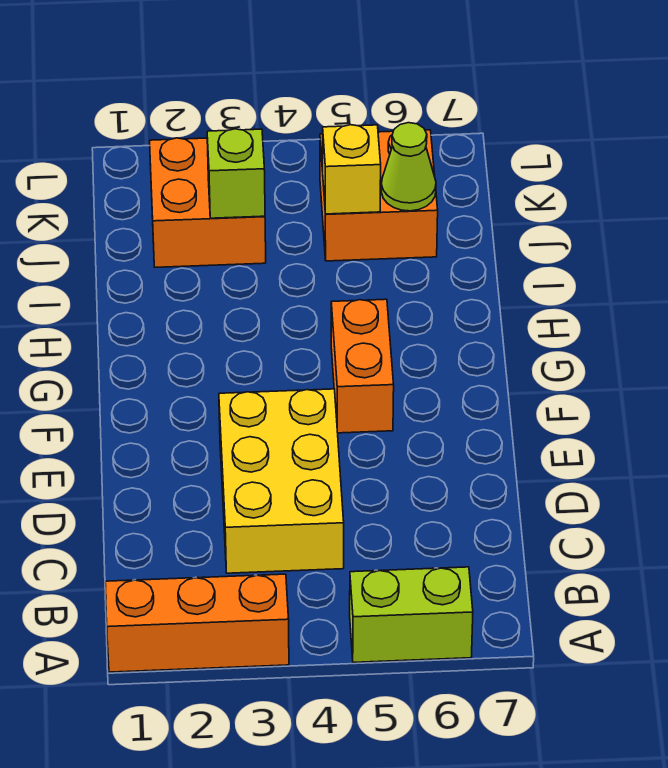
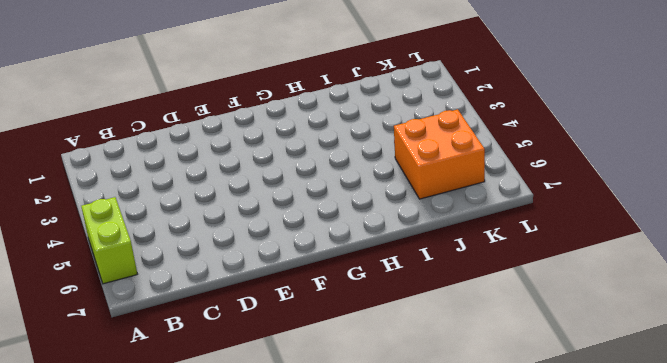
none -> orange brick A1:A3 level 1
none -> yellow brick C3:E4 level 1

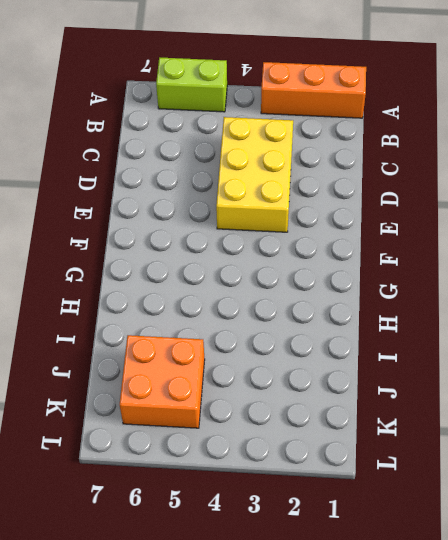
none -> orange brick F5:G5 level 1
none -> orange brick J2:K3 level 1

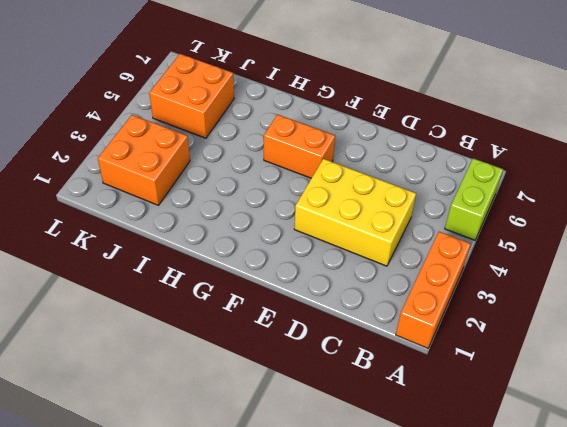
none -> lime brick J3 level 2
none -> yellow brick J5 level 2

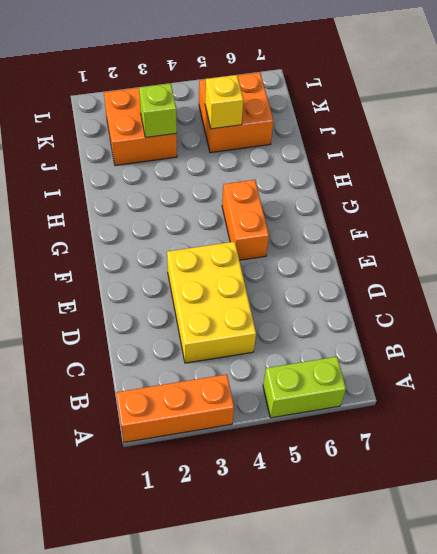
none -> lime cone J6 level 2

